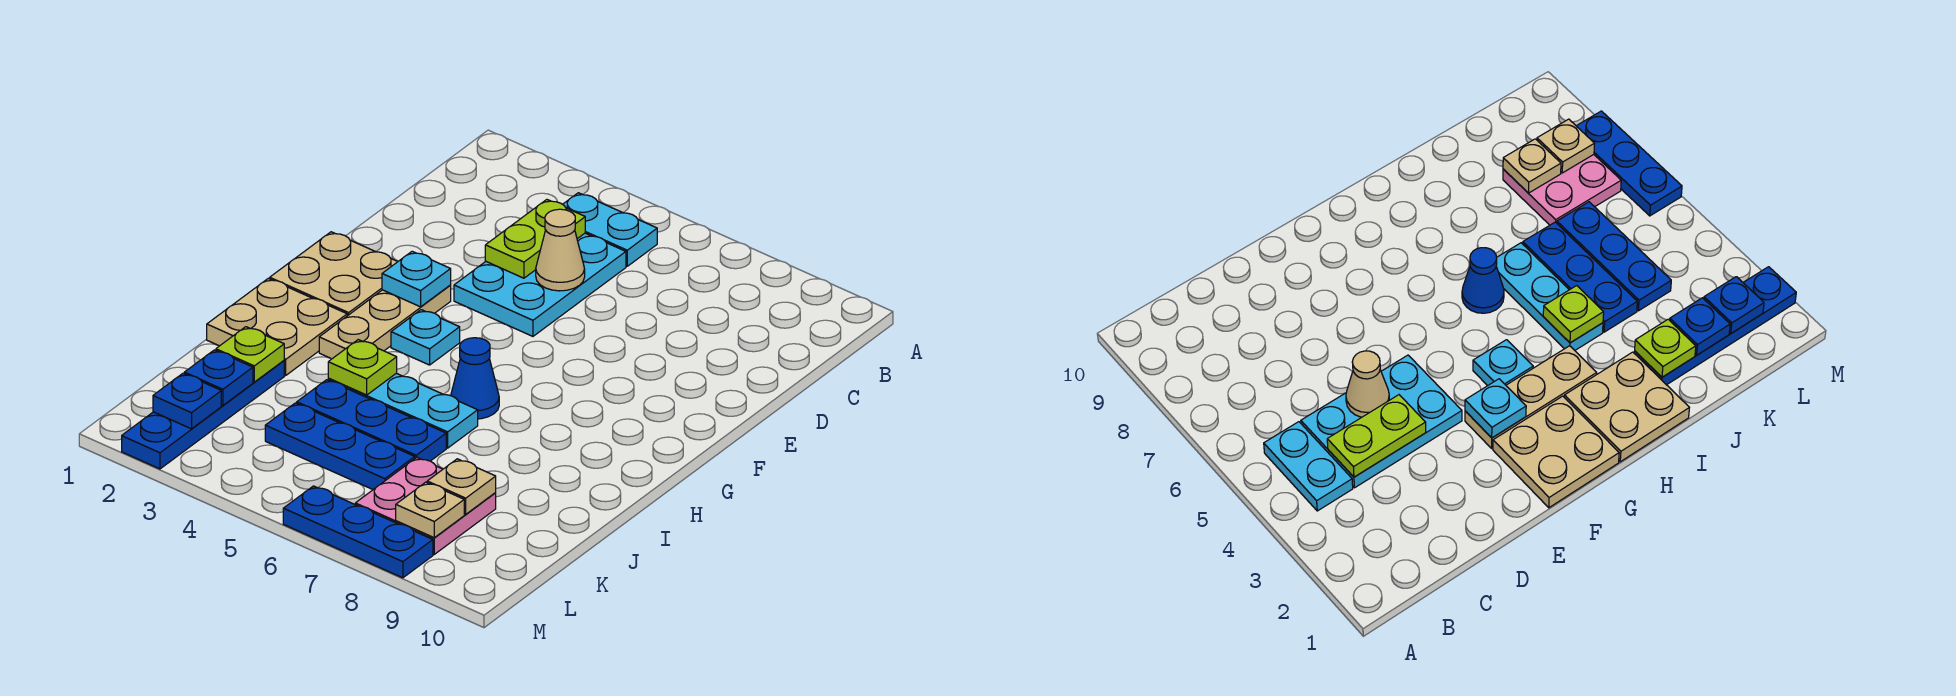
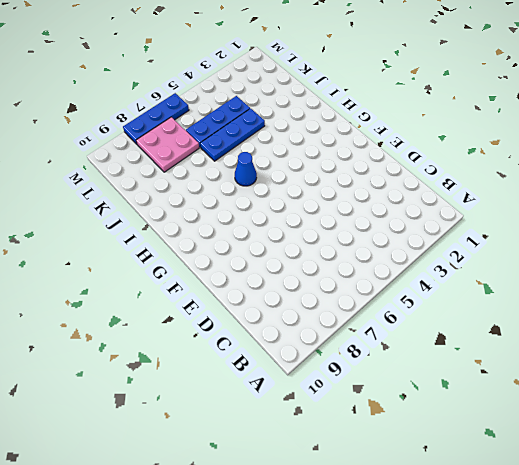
none -> cyan plate B4:B5 level 1
none -> cyan plate C4:E5 level 1
none -> tan plate F1:G2 level 1

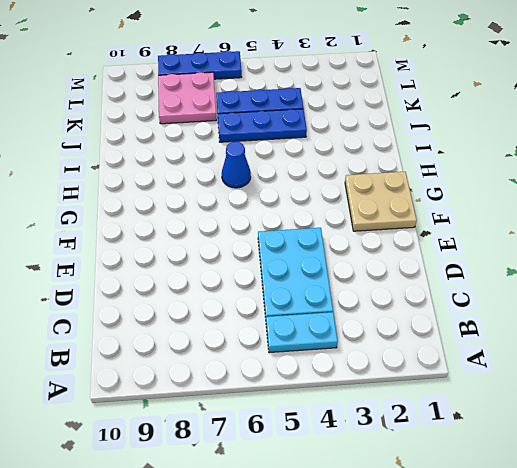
none -> tan plate F3:H3 level 1
none -> cyan plate G4 level 1
none -> tan plate H1:I2 level 1

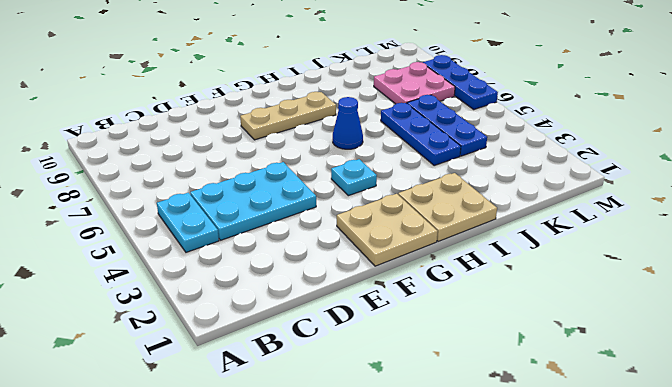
tan plate F8:H8 level 1 -> tan plate F3:H3 level 1
none -> cyan plate I4:I6 level 1
none -> blue plate J2:M2 level 1
none -> lime plate C4:D4 level 2

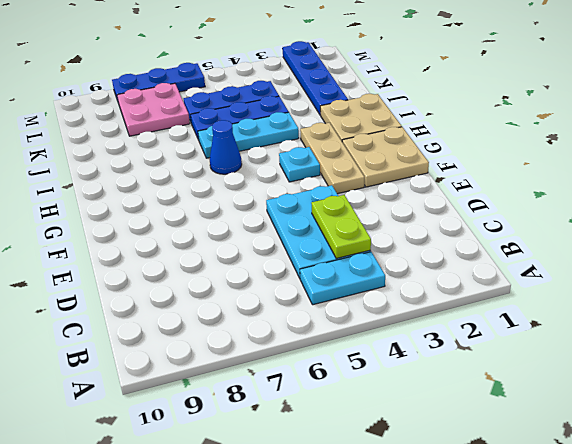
none -> tan cone D5 level 2
none -> cyan plate F3 level 2
none -> lime plate I4 level 2

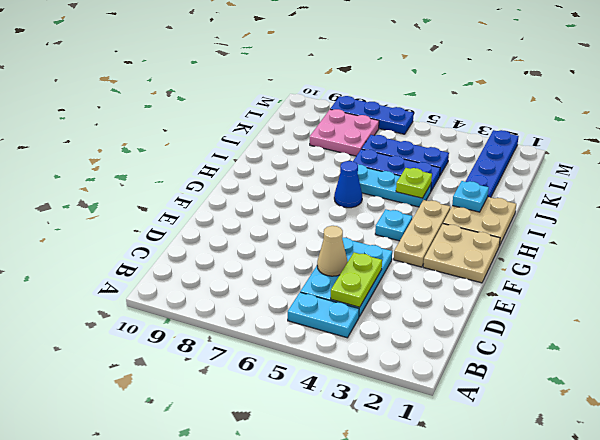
cyan plate I2 level 2 -> cyan plate F3 level 2
none -> lime plate J2 level 2
none -> blue plate K2 level 2
none -> tan plate K8 level 2

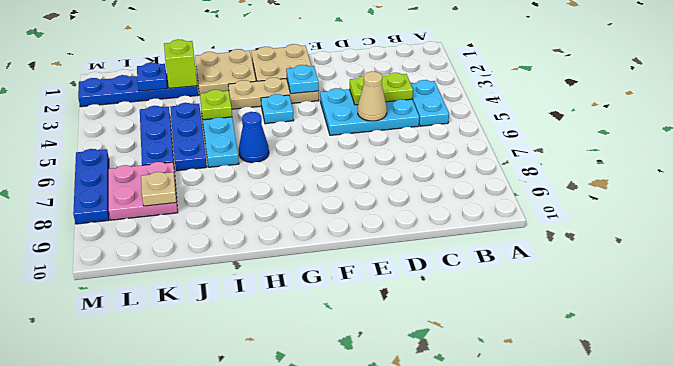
lime brick J2 level 2 -> lime plate J2 level 2
none -> blue plate L2 level 2
none -> tan plate L8 level 2

